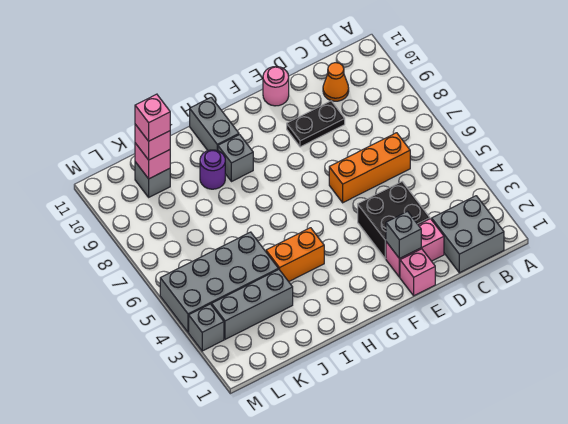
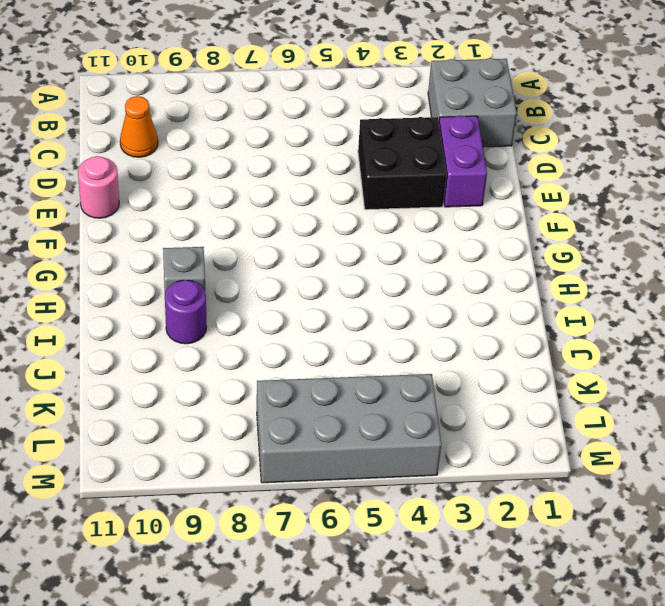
purple brick D2:E2 level 1 -> pink brick D2:E2 level 1
grey brick L4:M7 level 1 -> grey brick J4:M5 level 1
none -> orange brick C6:E6 level 1
none -> black plate D9:E9 level 1
none -> pink brick E1 level 1

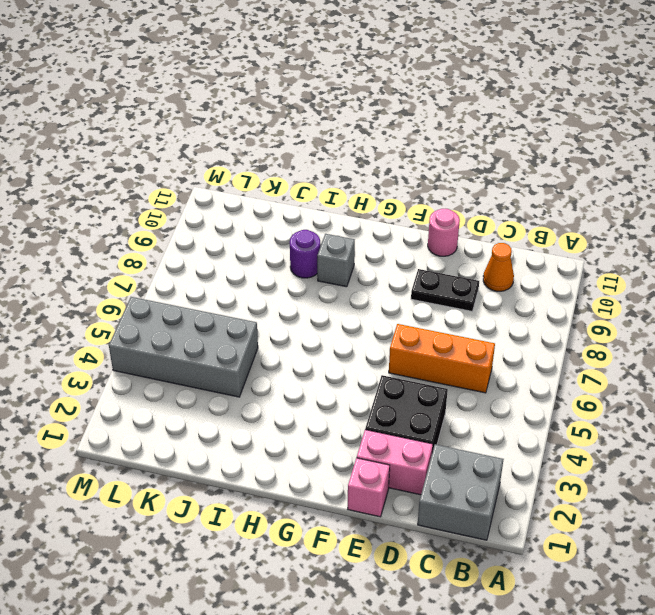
none -> orange brick H4:I4 level 1
none -> grey brick H10:H11 level 1
none -> grey brick J3:L3 level 1

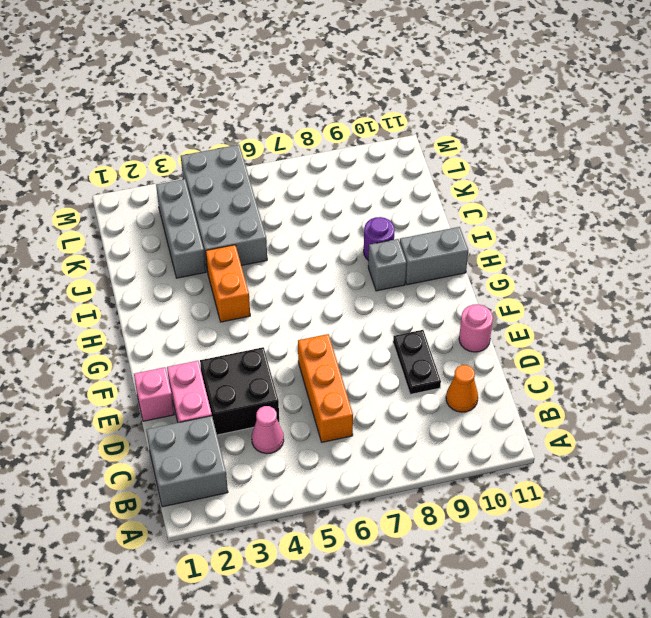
pink cone C4 level 1 -> none
none -> grey brick K10 level 1
none -> grey brick M3 level 1
none -> grey brick E2 level 2

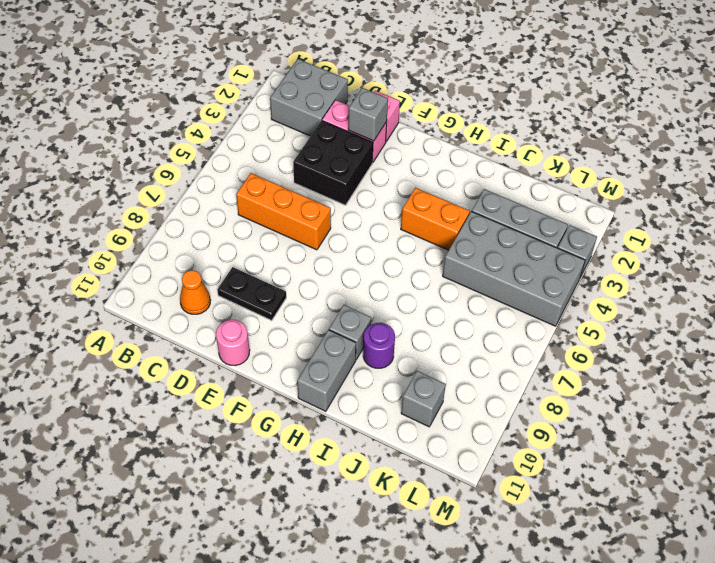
none -> pink brick K10 level 2
none -> pink brick K10 level 3
none -> pink brick K10 level 4

